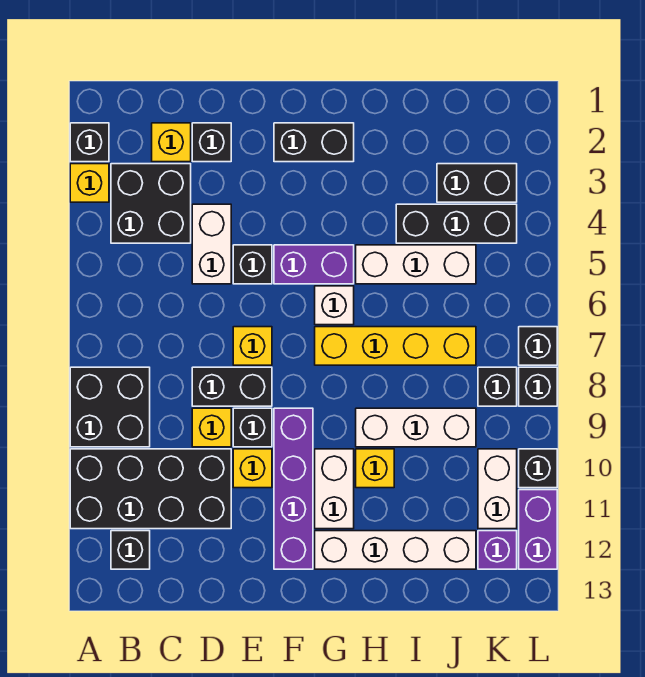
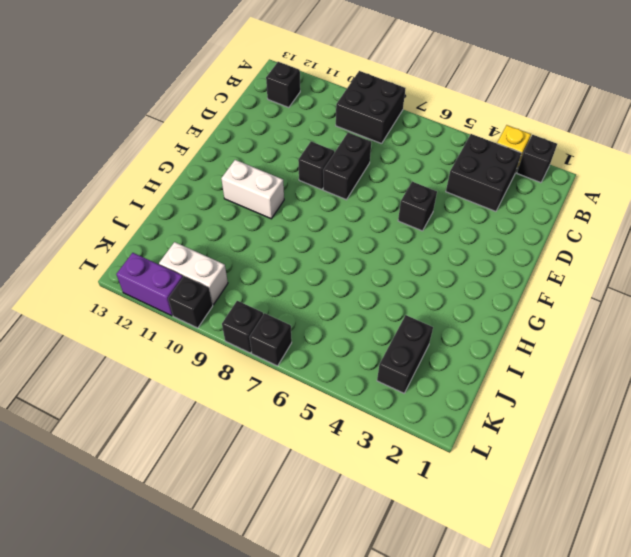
none -> black brick A10:D11 level 1
none -> yellow brick C2 level 1
none -> black brick D2 level 1
none -> white brick D4:D5 level 1

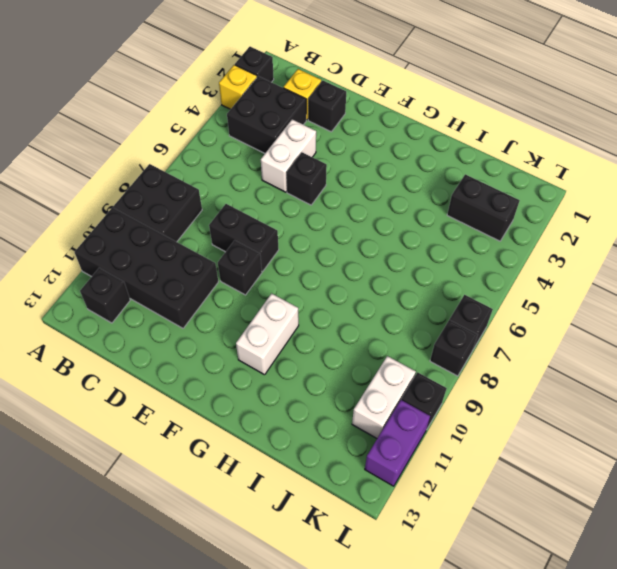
none -> yellow brick D9 level 1
none -> yellow brick E7 level 1
none -> yellow brick E10 level 1
none -> black brick F2:G2 level 1

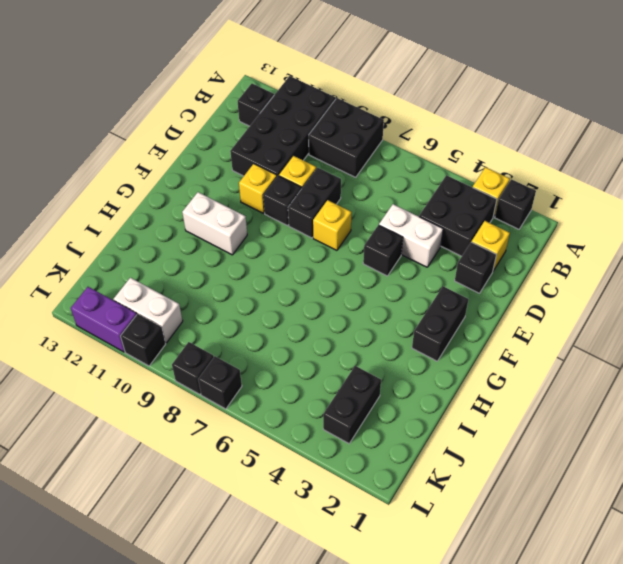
none -> purple brick F5:G5 level 1
none -> purple brick F9:F12 level 1
none -> white brick G6 level 1
none -> yellow brick G7:J7 level 1

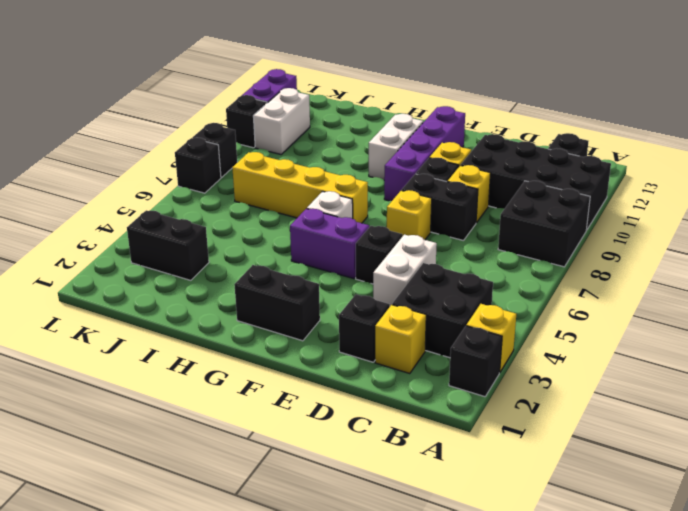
none -> white brick G12:J12 level 1
none -> white brick H5:J5 level 1
none -> white brick H9:J9 level 1
none -> yellow brick H10 level 1

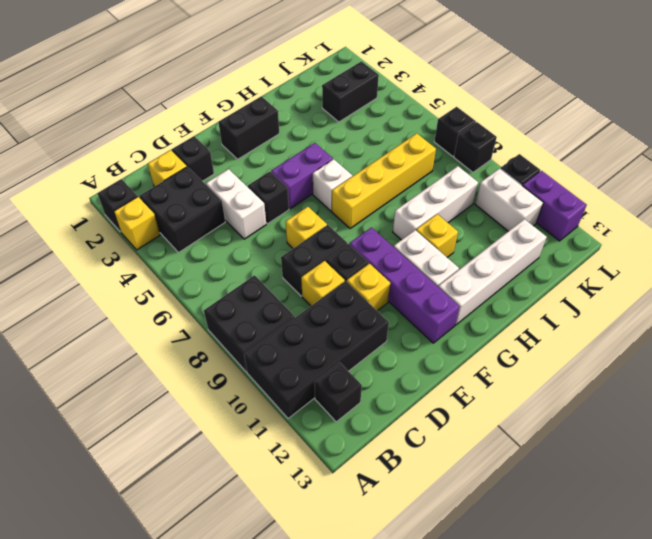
none -> white brick H5:J5 level 1
none -> black brick I4:K4 level 1
none -> black brick K8 level 1
none -> purple brick K12 level 1

